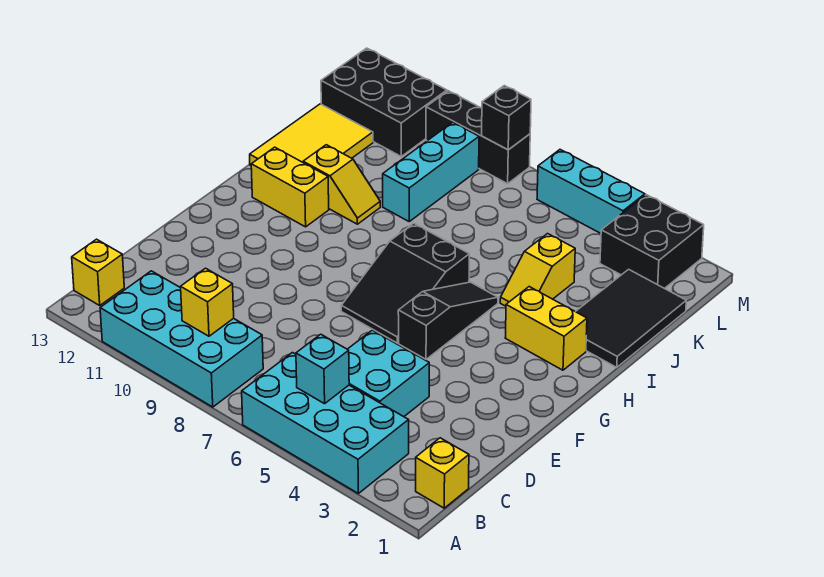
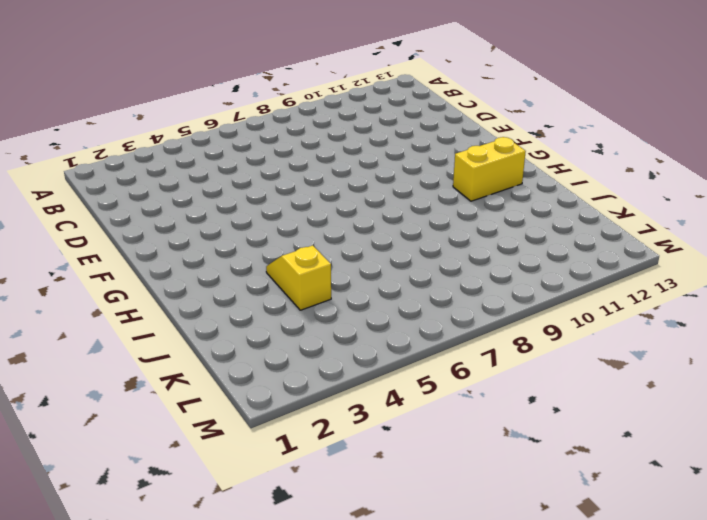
none -> cyan brick A3:B6 level 1
none -> cyan brick A8:B11 level 1
none -> yellow brick B1 level 1

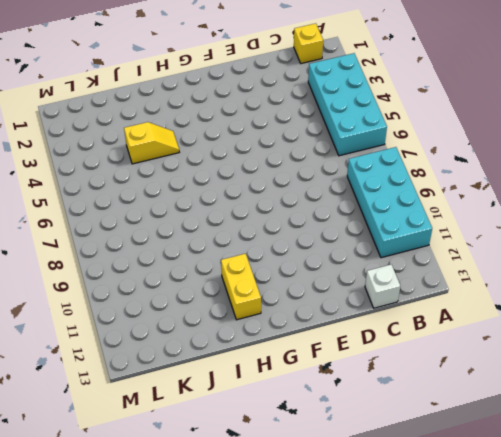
white brick C13 level 1 -> none
none -> yellow brick B13 level 1
none -> cyan brick C4:D5 level 1
none -> black slope F5:H5 level 1 top F

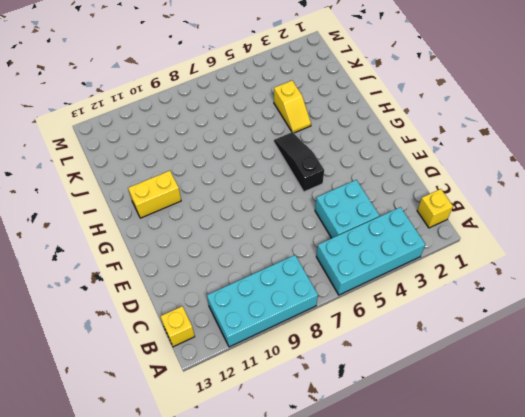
none -> black slope F6:H7 level 1 top H
none -> yellow brick H2:H3 level 1
none -> black tile I1:K2 level 1

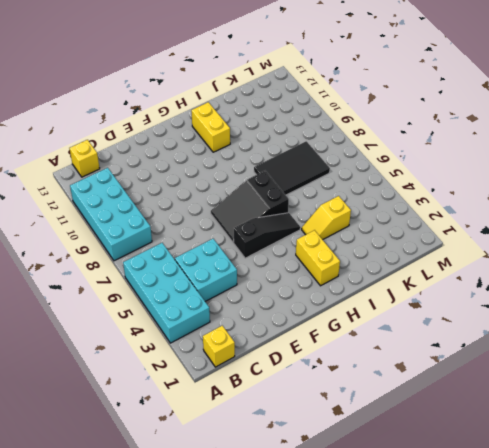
black tile I7:K8 level 1 -> black tile I1:K2 level 1
none -> yellow slope I10:I11 level 1 top 11
none -> yellow tile I12:K13 level 1
none -> cyan brick J9:L9 level 1

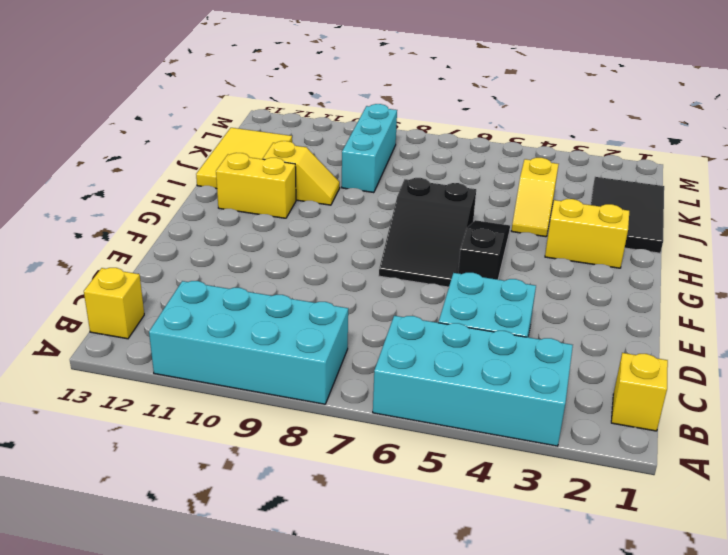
none -> black brick L2:M3 level 1
none -> black brick L11:M13 level 1
none -> cyan brick M4:M6 level 1

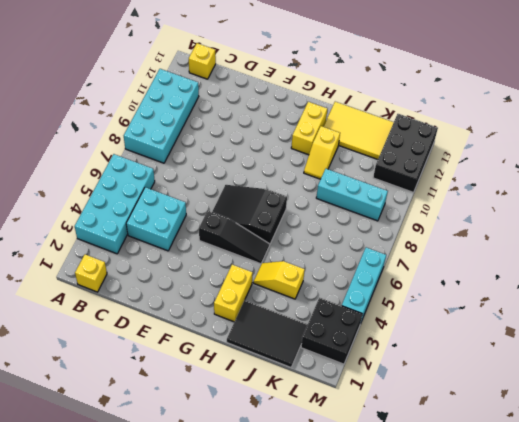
none -> black brick M8:M10 level 1
none -> cyan brick B5 level 2
none -> yellow brick B9 level 2

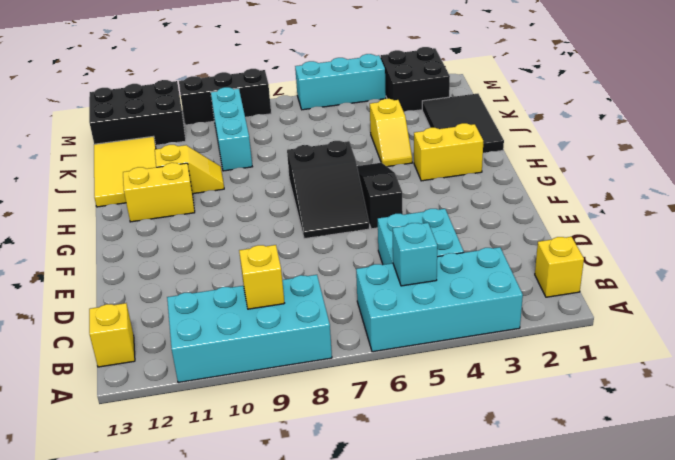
none -> black brick M8 level 2

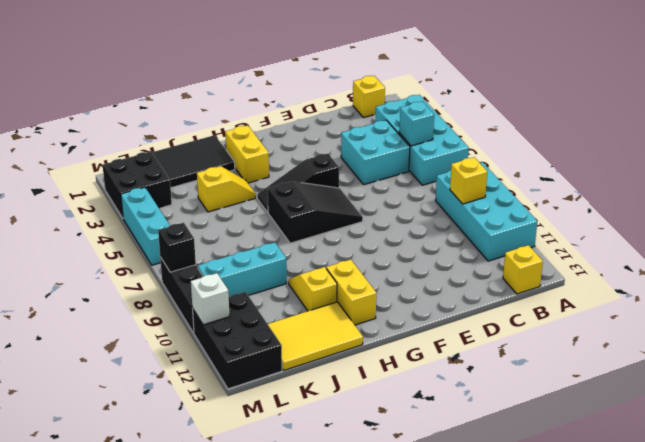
white brick M11 level 2 -> none

